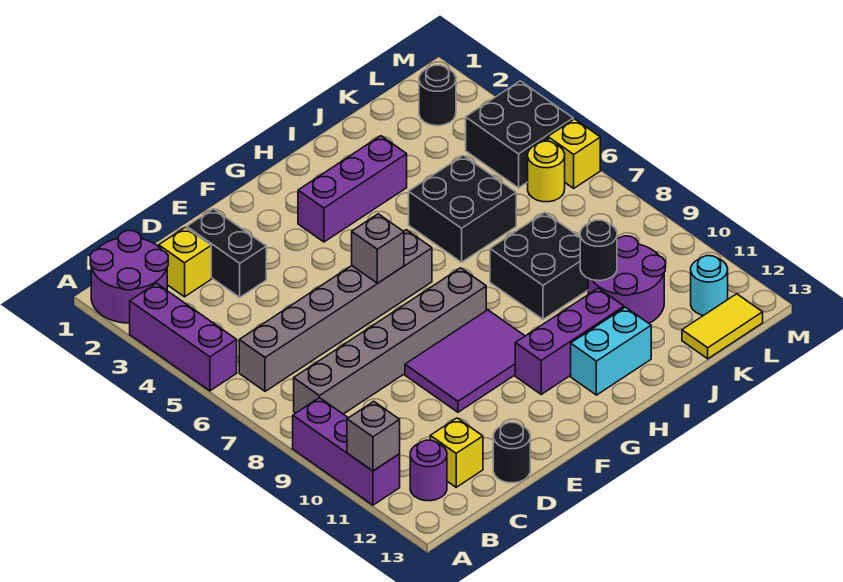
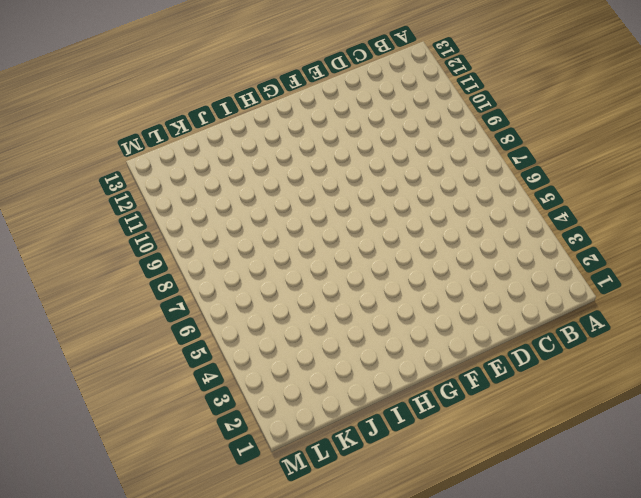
none -> purple round brick A1:B2 level 1
none -> purple brick A3:A5 level 1
none -> purple brick A9:A11 level 1

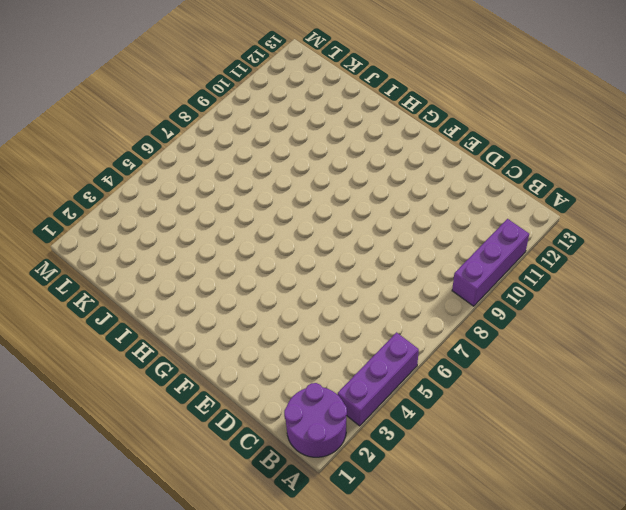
none -> grey brick B6:G6 level 1
none -> grey brick B8:G8 level 1
none -> purple round brick B12 level 1

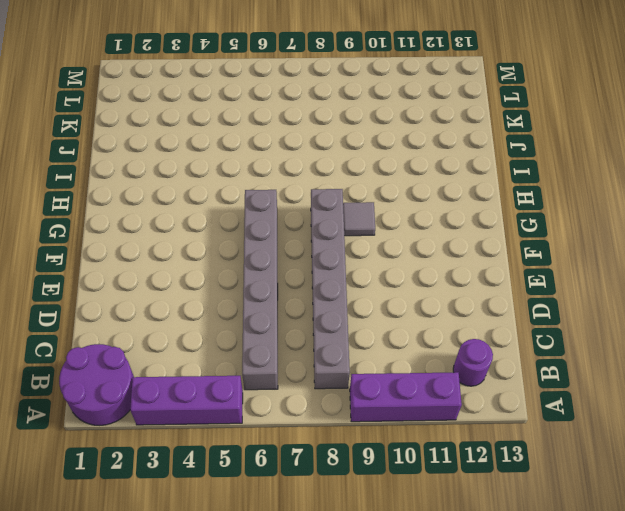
grey tile G9 level 1 -> purple tile E9:G10 level 1
none -> yellow brick C2 level 1
none -> yellow brick C12 level 1
none -> black brick D2:D3 level 1

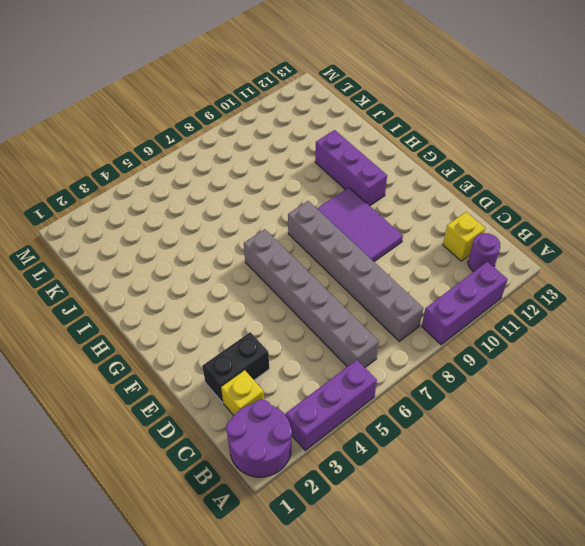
none -> black round brick D13 level 1
none -> purple brick G3:I3 level 1
none -> cyan brick H12:I12 level 1

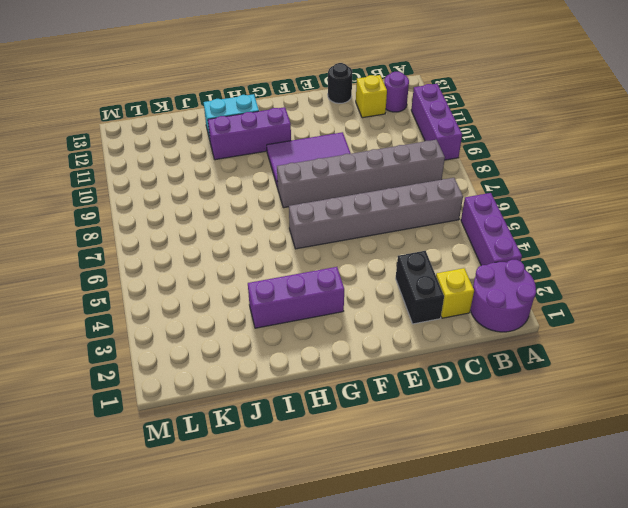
none -> black brick I5:J6 level 1
none -> black brick I8:J9 level 1
none -> purple round brick J10:K11 level 1

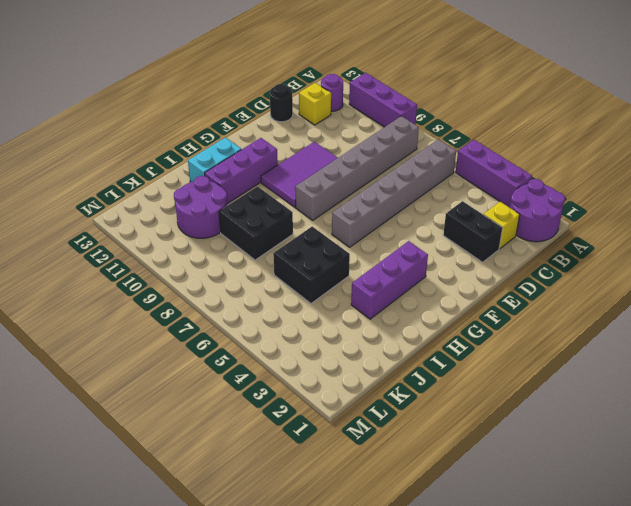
none -> yellow tile K13:L13 level 1
none -> black round brick L2 level 1
none -> black brick L4:M5 level 1

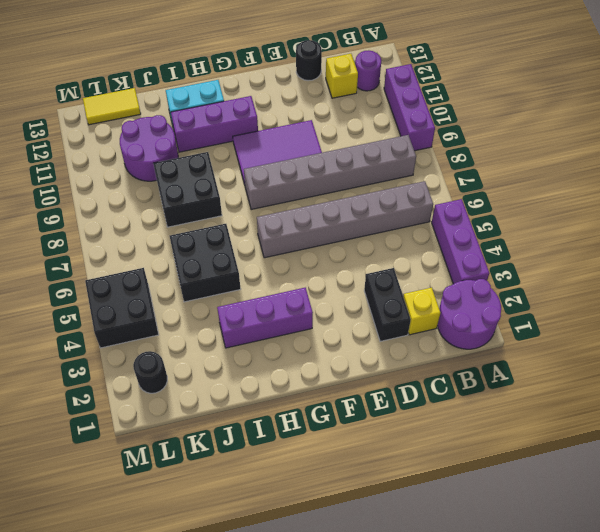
none -> yellow round brick L6 level 1
none -> cyan round brick L12 level 1
none -> yellow brick M6 level 1

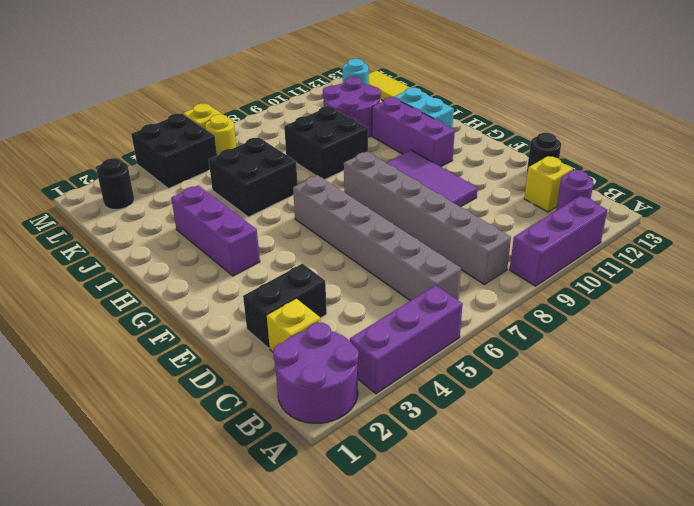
none -> grey brick A11 level 2
none -> grey brick F6 level 2
none -> black round brick J10 level 2

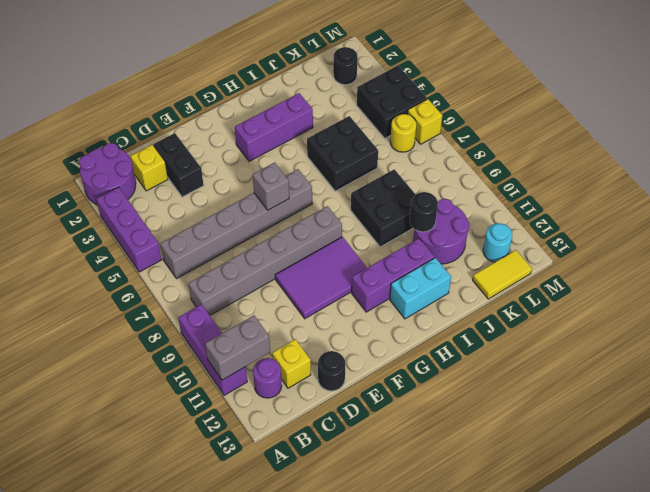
grey brick A11:B11 level 2 -> grey brick A11 level 2

